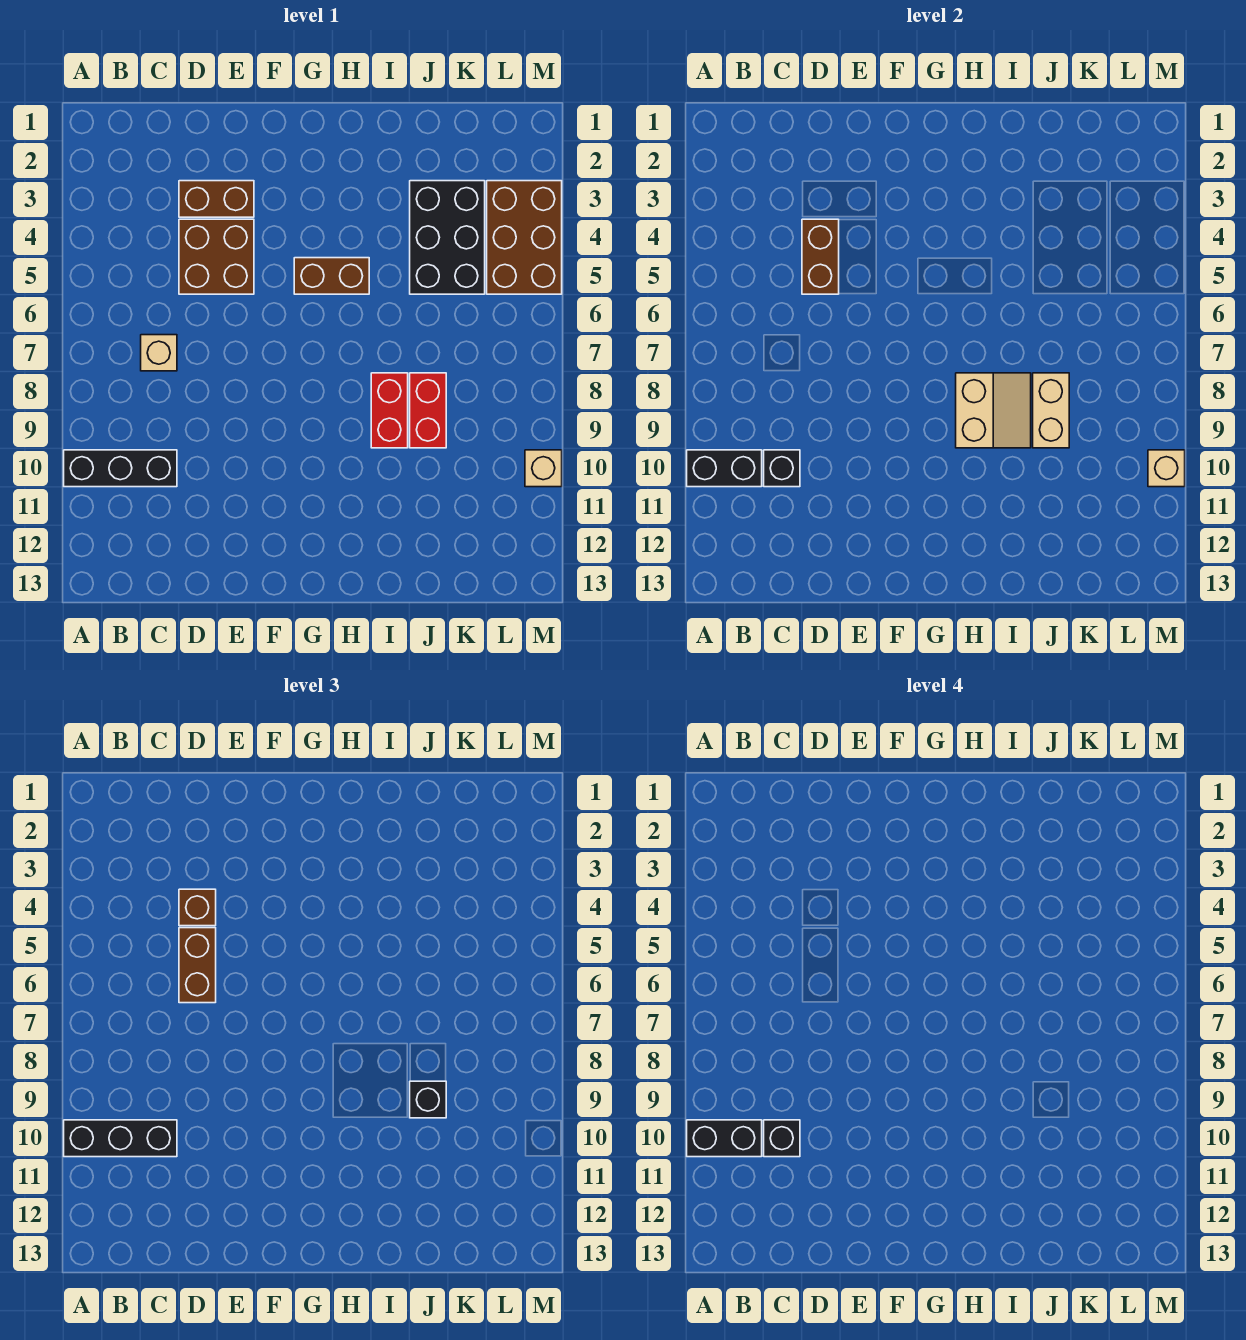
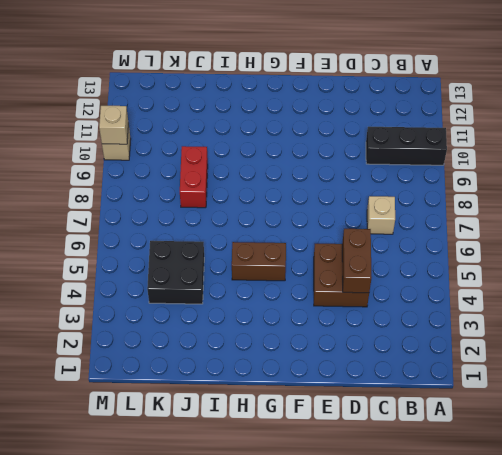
black brick J4:K5 level 1 -> black brick J3:K5 level 1
none -> brown brick D3:E3 level 1
none -> red brick I8:I9 level 1
none -> brown brick L3:M5 level 1

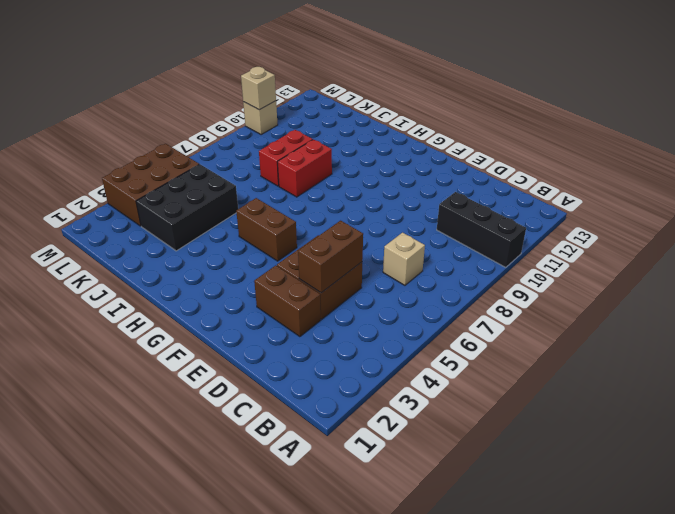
none -> black brick A10:B10 level 2
none -> black brick C10 level 2
none -> tan slope H8:I9 level 2 top H

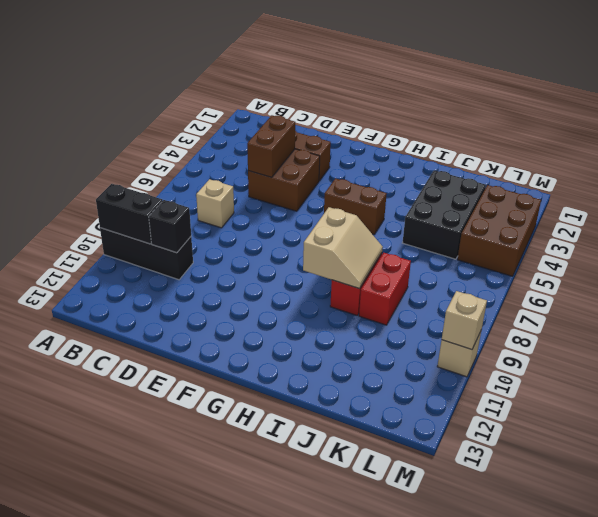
none -> tan brick J8:J9 level 2
none -> black brick A10:C10 level 3
none -> brown brick D4 level 3

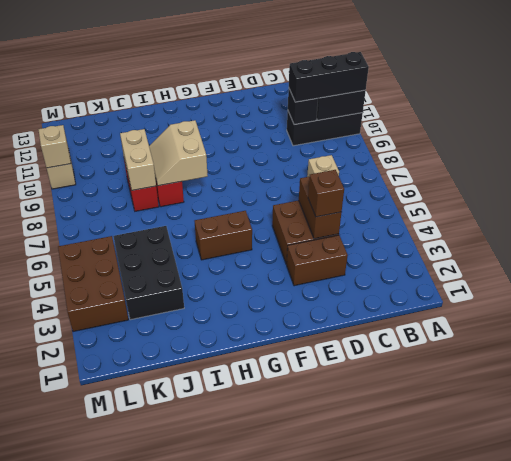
none -> brown brick D5:D6 level 3
none -> black brick J9 level 3
none -> black brick A10:B10 level 4

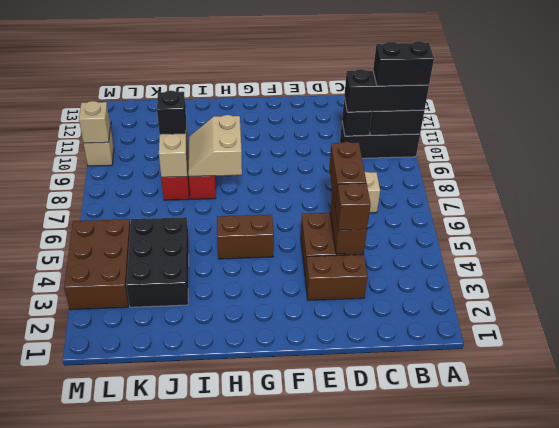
none -> black brick C10 level 4

